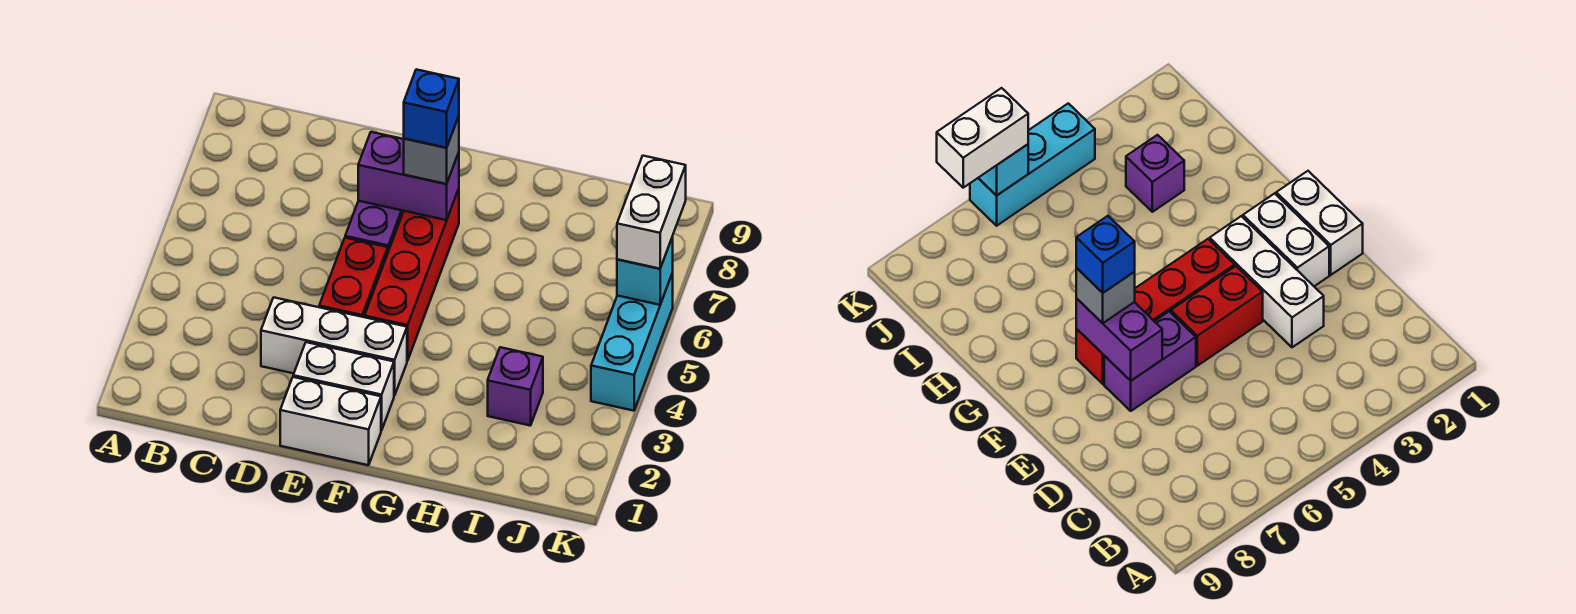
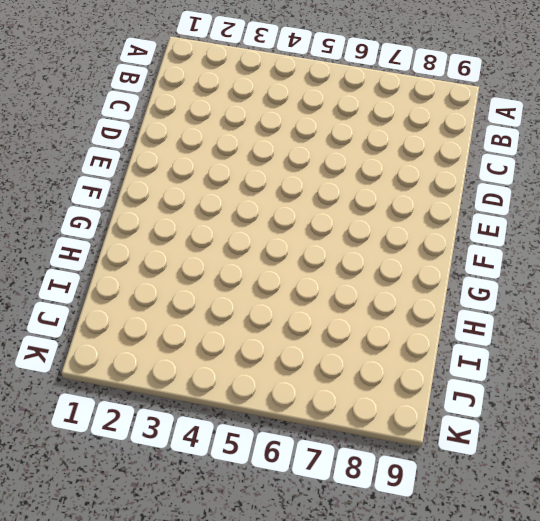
none -> white brick D3:F3 level 1
none -> white brick E1:F1 level 1
none -> white brick E2:F2 level 1

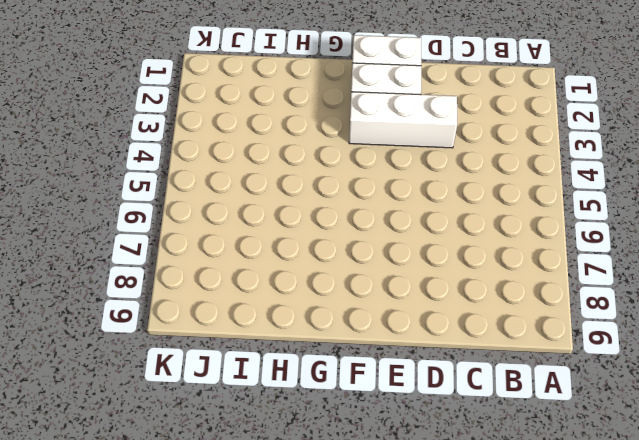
none -> red brick E4:E5 level 1
none -> purple brick E6:E7 level 1
none -> red brick F4:F7 level 1

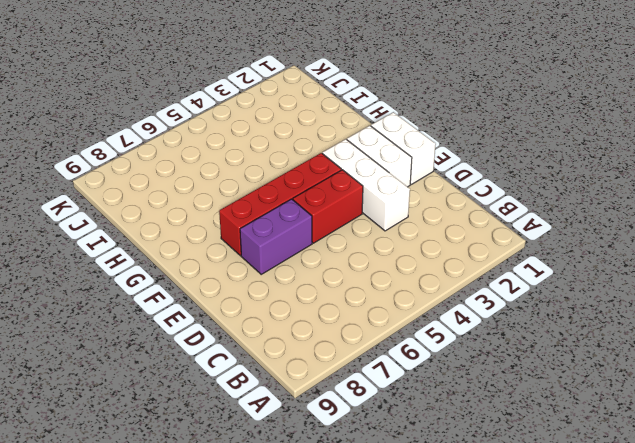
none -> purple brick I3 level 1
none -> cyan brick K4:K6 level 1
none -> purple brick E7:F7 level 2

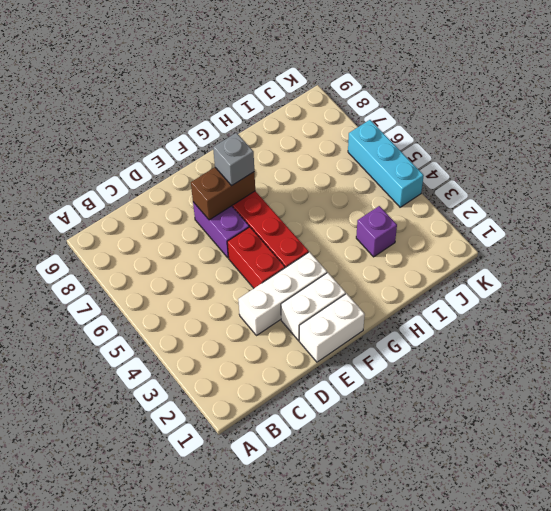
brown brick E7:F7 level 2 -> purple brick E7:F7 level 2
none -> cyan brick K6 level 2
none -> white brick K6:K7 level 3
none -> blue brick F7 level 4

